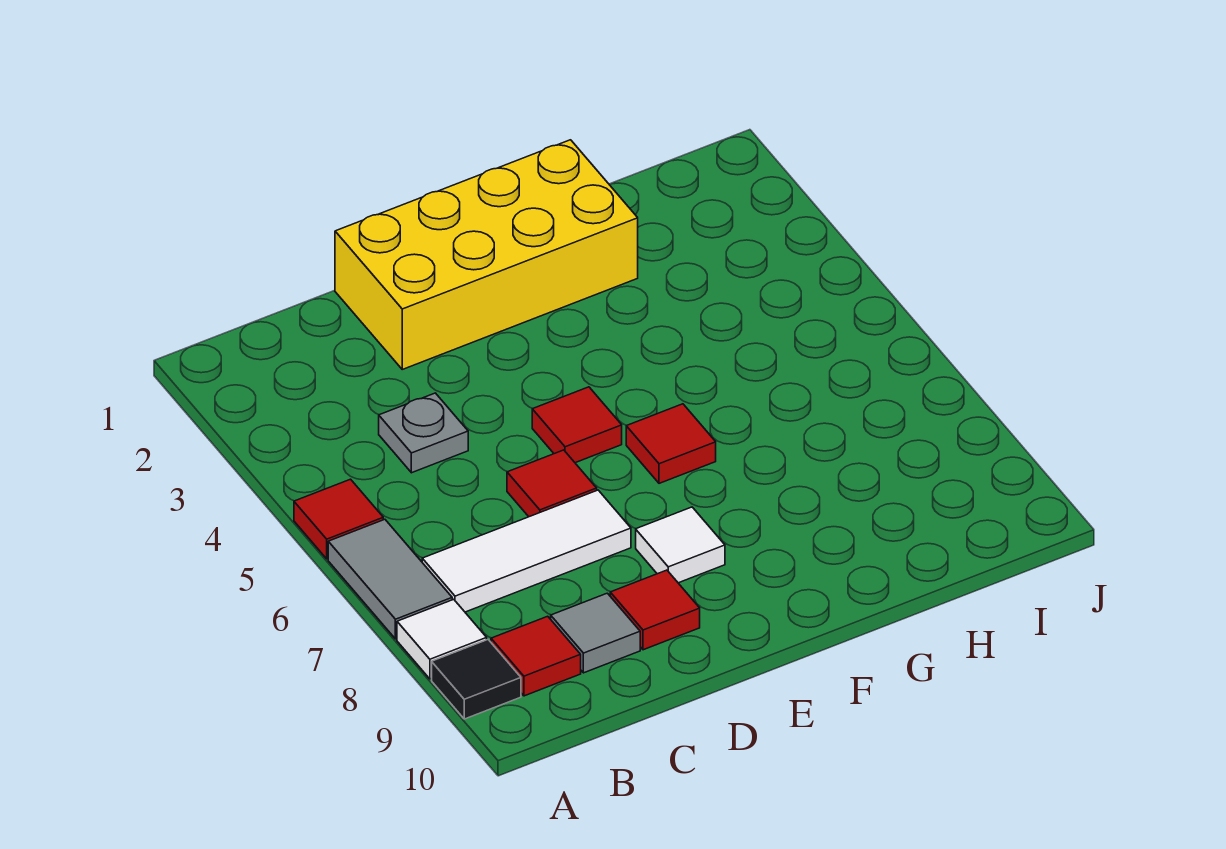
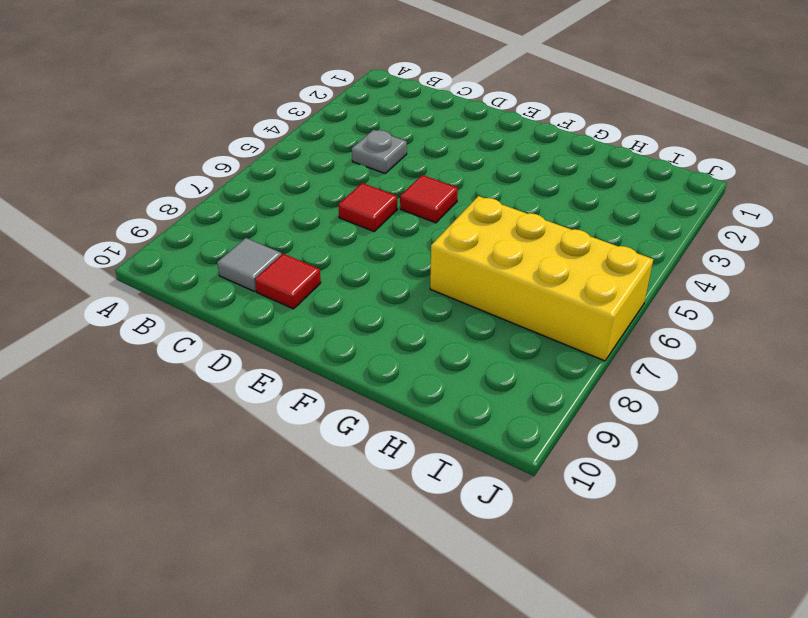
yellow brick G6:J7 level 1 -> yellow brick D1:G2 level 1
none -> red tile A5 level 1
none -> grey tile A6:A7 level 1
none -> white tile A8 level 1

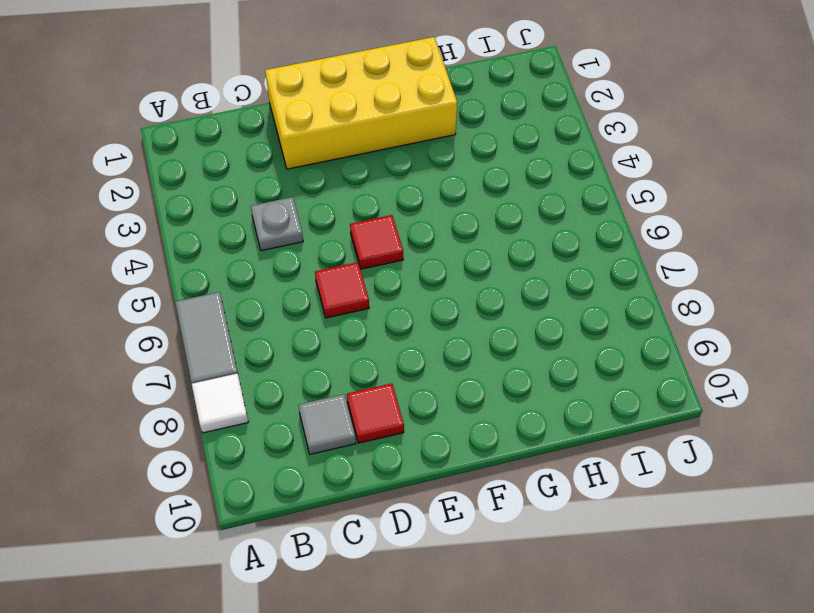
none -> red tile A5 level 1
none -> black tile A9 level 1
none -> white tile B7:D7 level 1

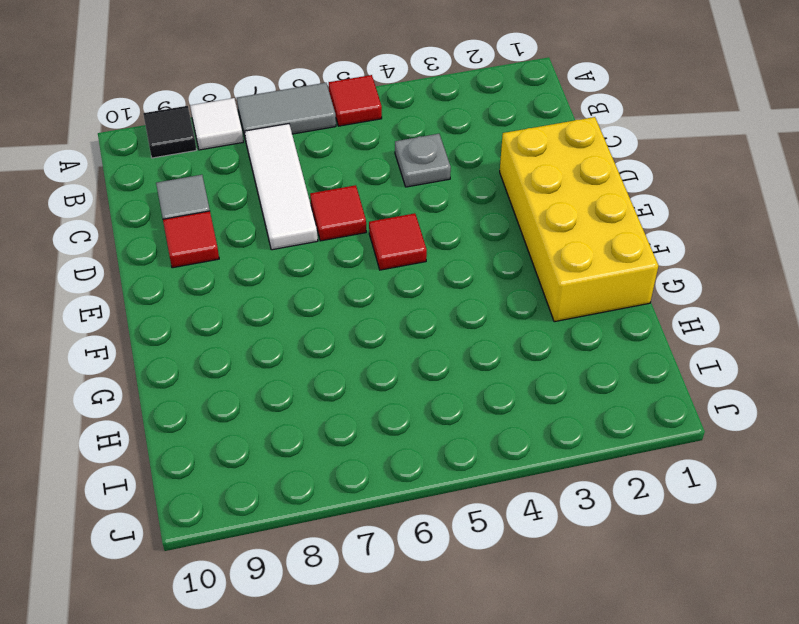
none -> red tile B9 level 1
none -> white tile E8 level 1
none -> red tile F6 level 1

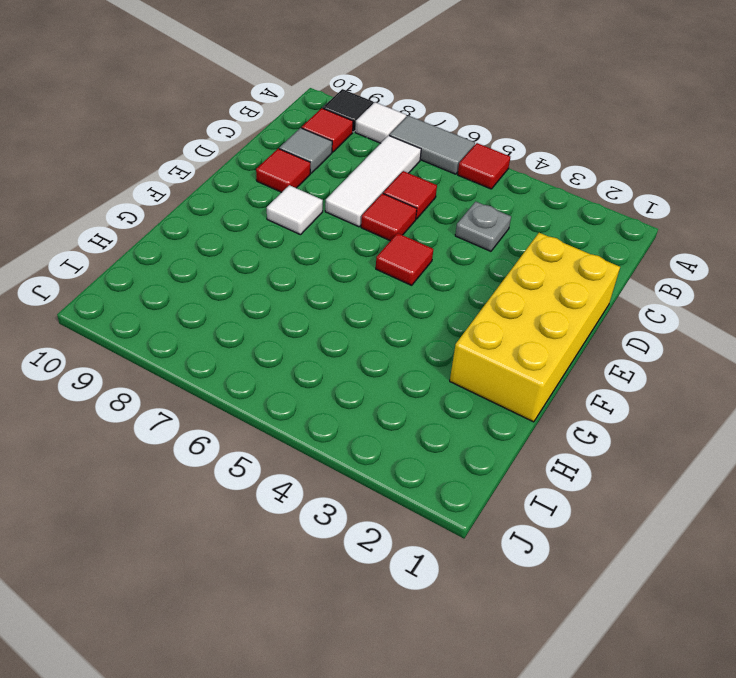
red tile C6 level 1 -> red tile F6 level 1

